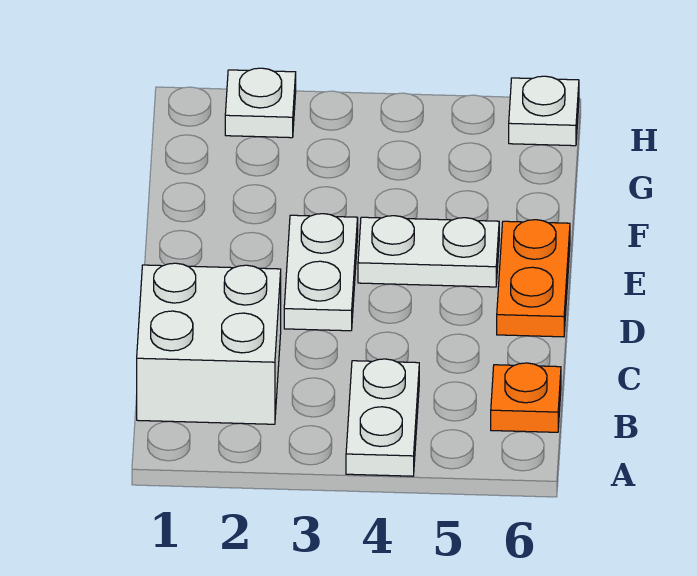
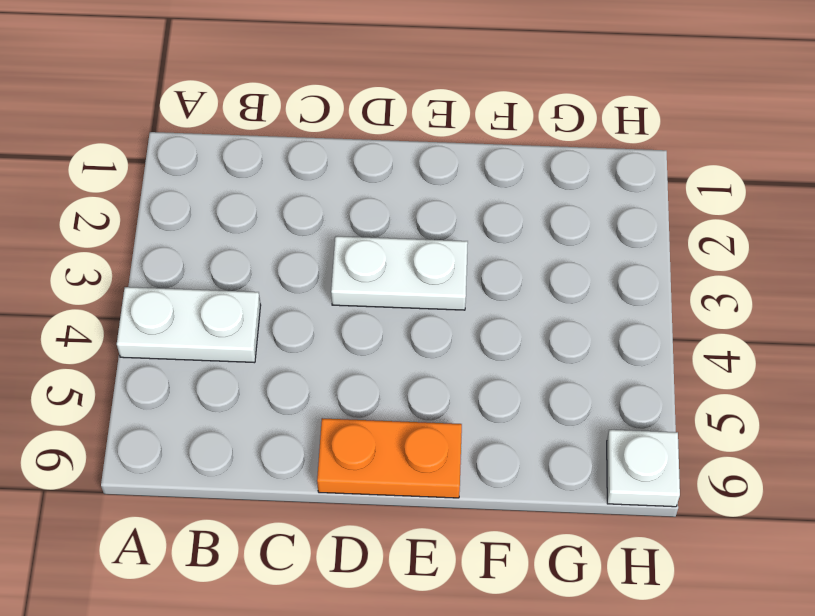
none -> white brick B1:C2 level 1
none -> orange plate B6 level 1

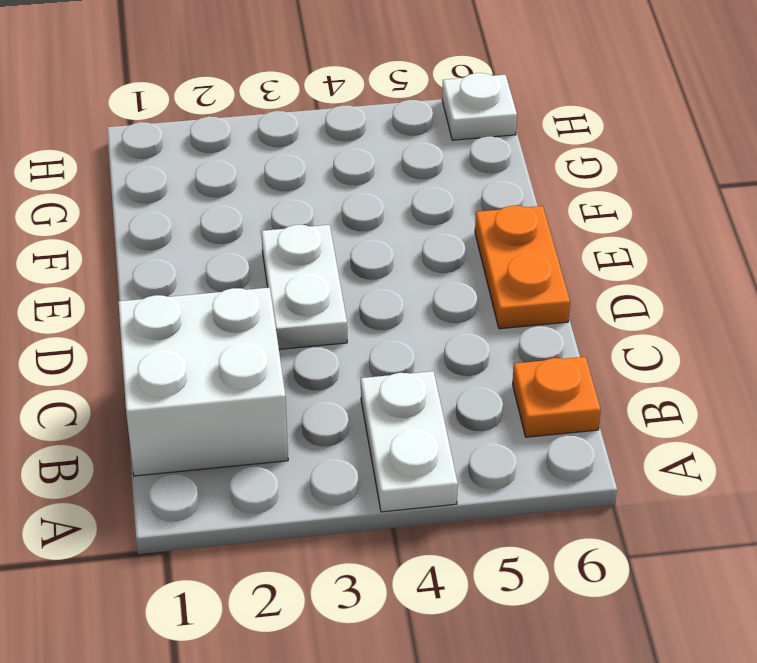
none -> white plate E4:E5 level 1
none -> white plate H2 level 1

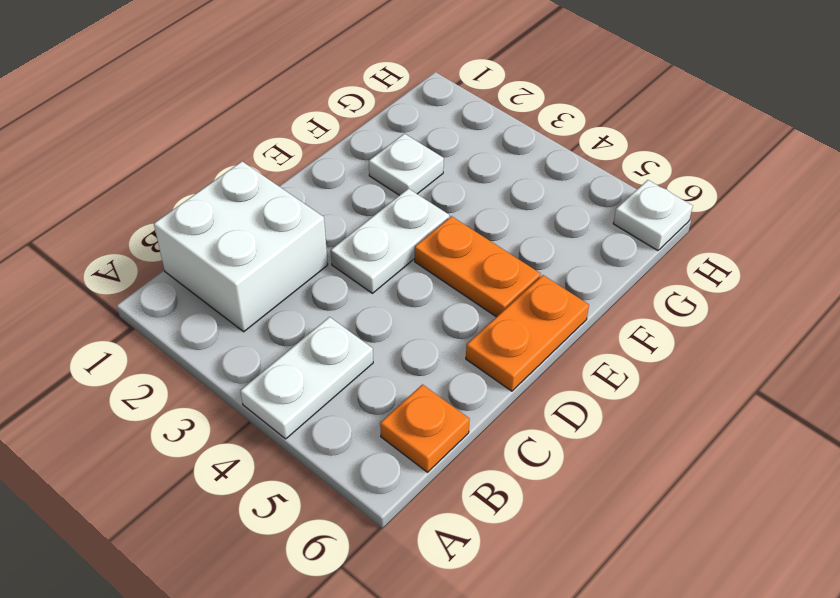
orange plate E4:E5 level 1 -> white plate E4:E5 level 1
white plate F2 level 1 -> white plate H2 level 1

